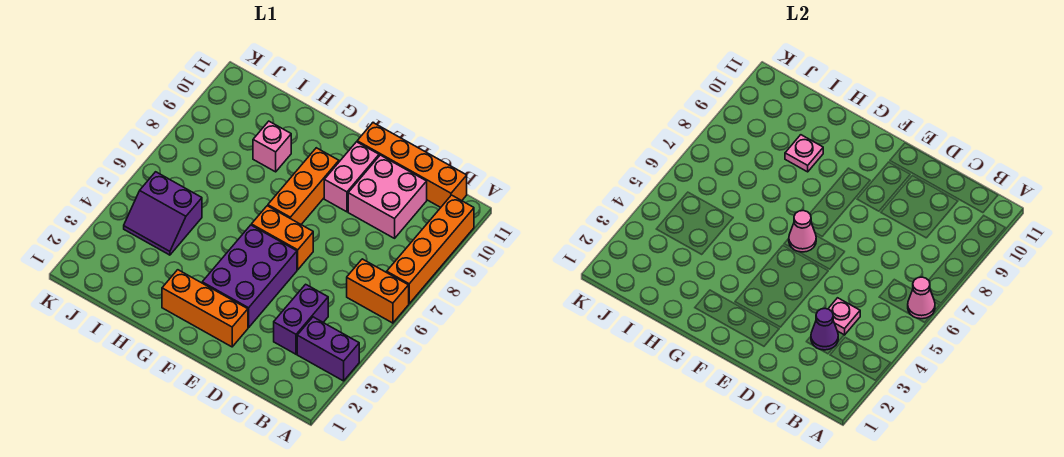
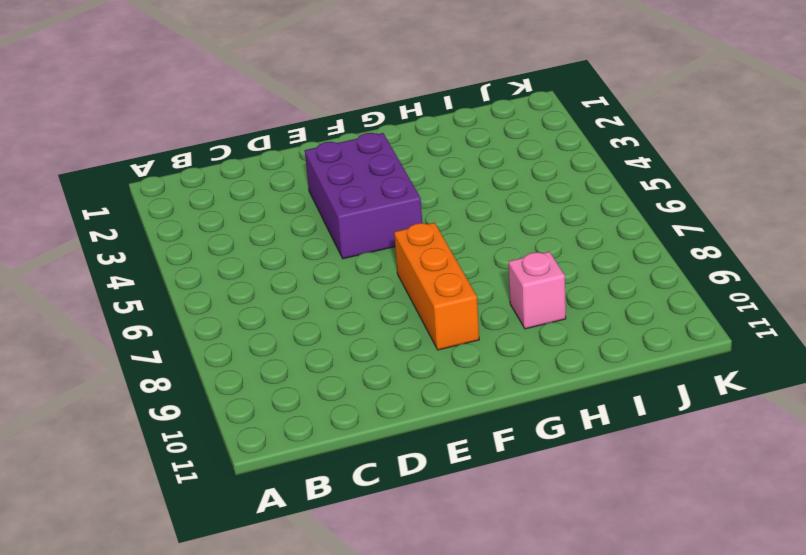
none -> purple brick A3:B3 level 1
none -> orange brick A6:B6 level 1
none -> orange brick A7:A10 level 1

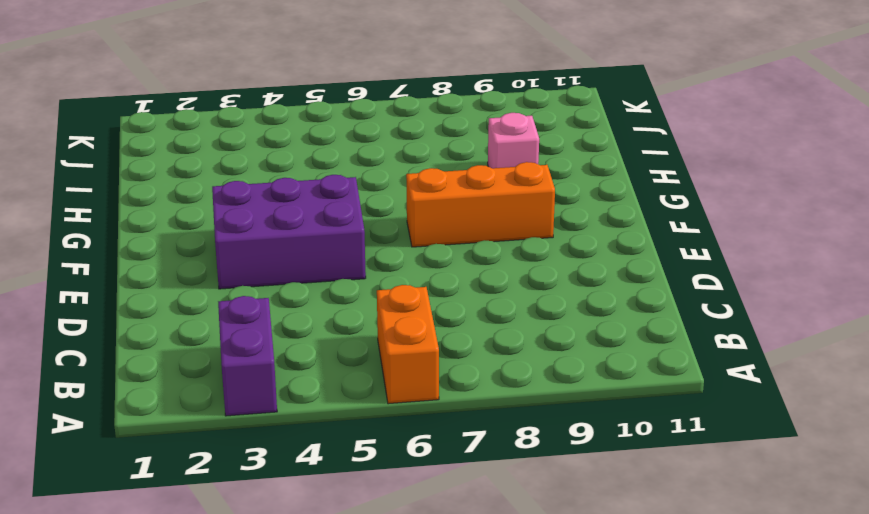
none -> orange brick A7:A10 level 1
none -> orange brick B11:E11 level 1
none -> purple brick C3:C4 level 1

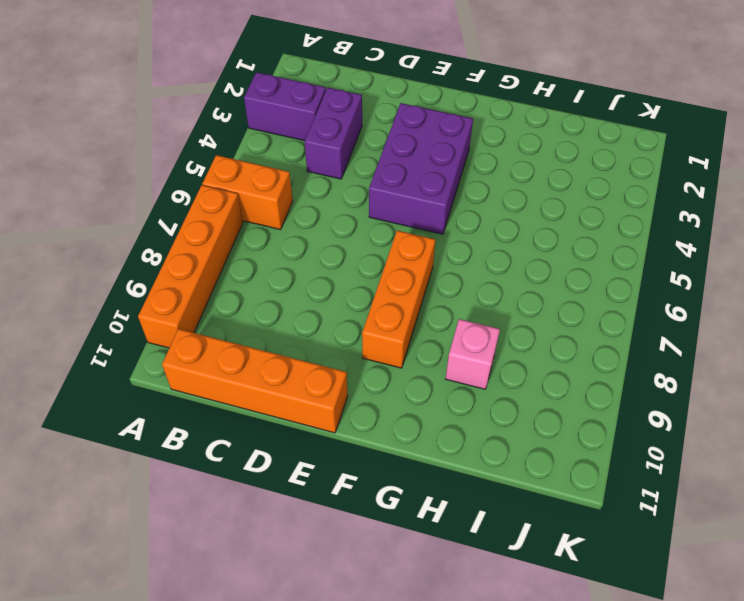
none -> pink brick C9:D10 level 1
none -> orange brick E2:G2 level 1
none -> orange brick E6:F6 level 1

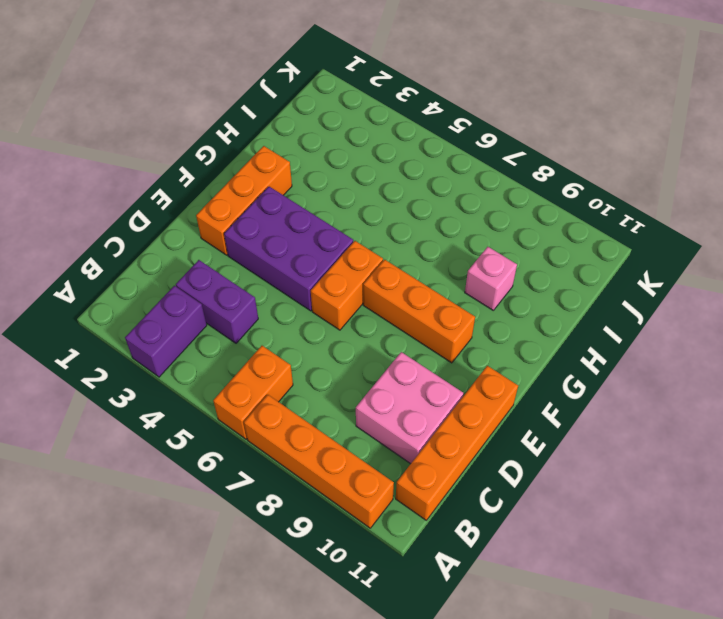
none -> pink brick E9:E10 level 1
none -> purple slope I4:J5 level 1 top 5
none -> pink cone A6 level 2

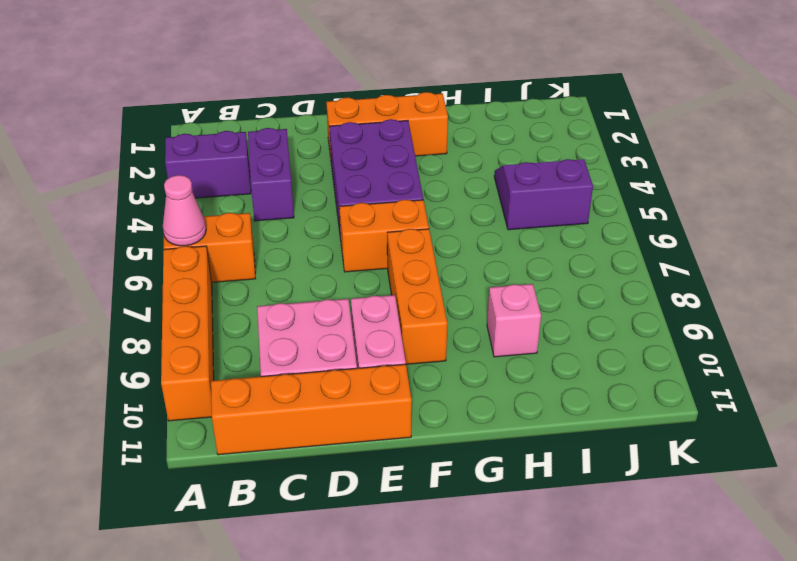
none -> purple cone C3 level 2
none -> pink plate C4 level 2
none -> pink cone F6 level 2

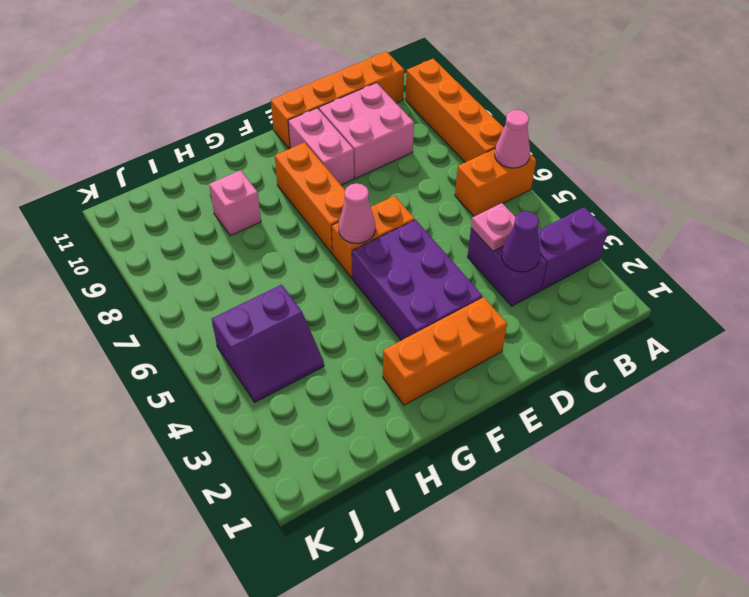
none -> pink plate H9 level 2

